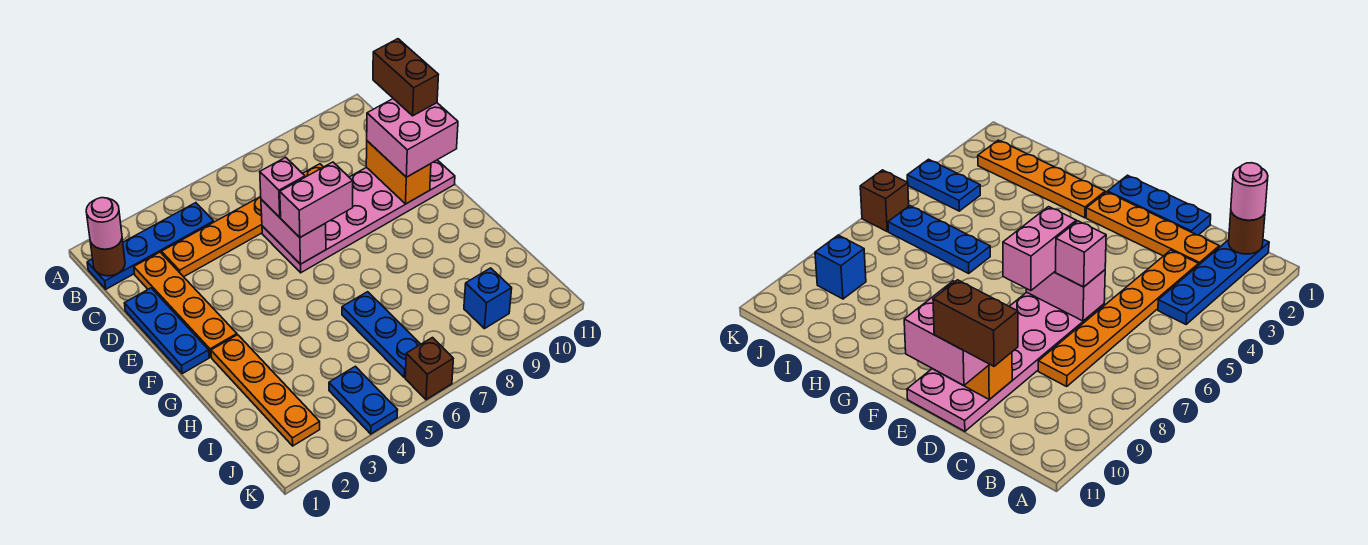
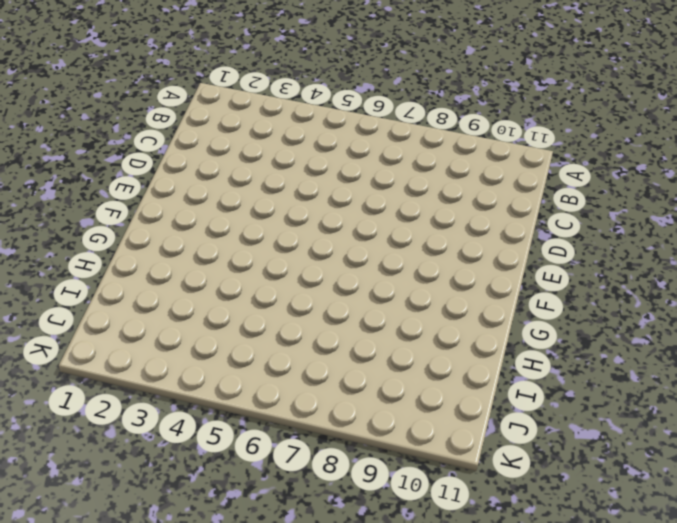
none -> blue plate B1:B4 level 1
none -> orange plate C2:F2 level 1
none -> orange plate C3:C8 level 1

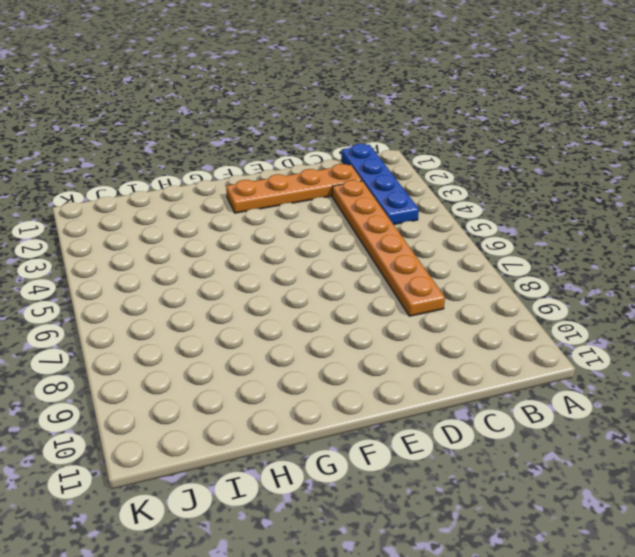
none -> blue plate D1:F1 level 1
none -> pink plate D6:E11 level 1
none -> orange plate G2:J2 level 1

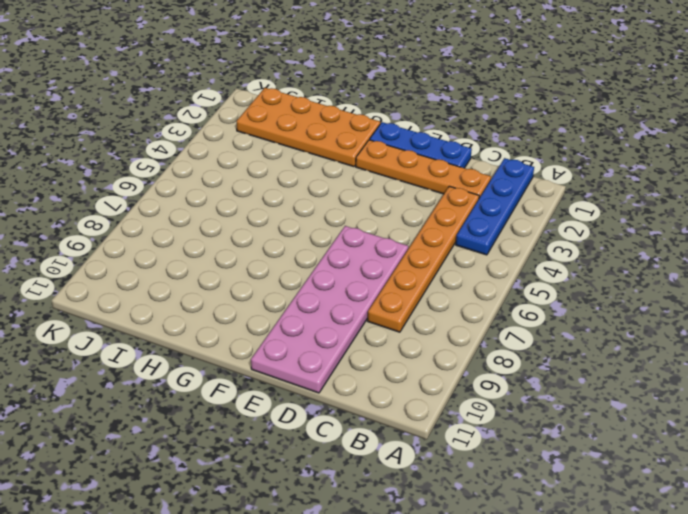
orange plate G1:J2 level 1 -> orange plate G2:J2 level 1
none -> blue plate H6:J6 level 1
none -> blue plate J4:K4 level 1
none -> blue brick J9 level 1

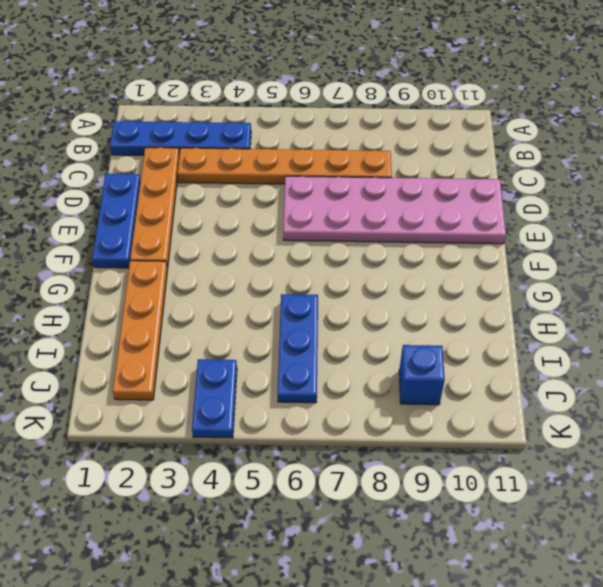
none -> brown brick K6 level 1
none -> brown round brick B1 level 2
none -> pink brick D6:E6 level 2

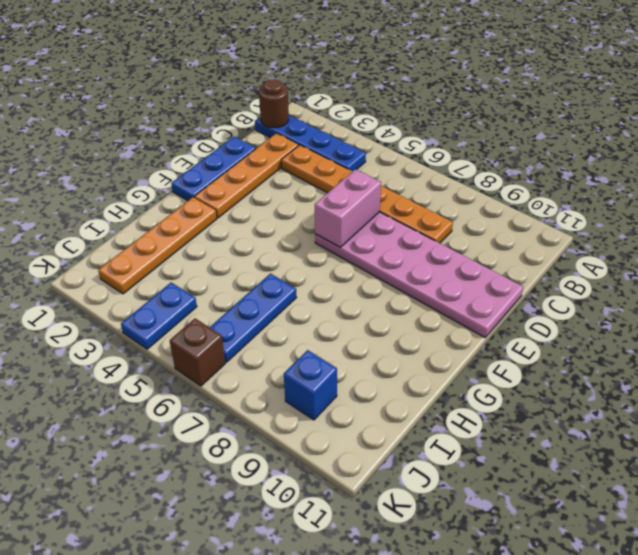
none -> orange brick D10:E10 level 2
none -> pink round brick B1 level 3
none -> pink brick D6 level 3

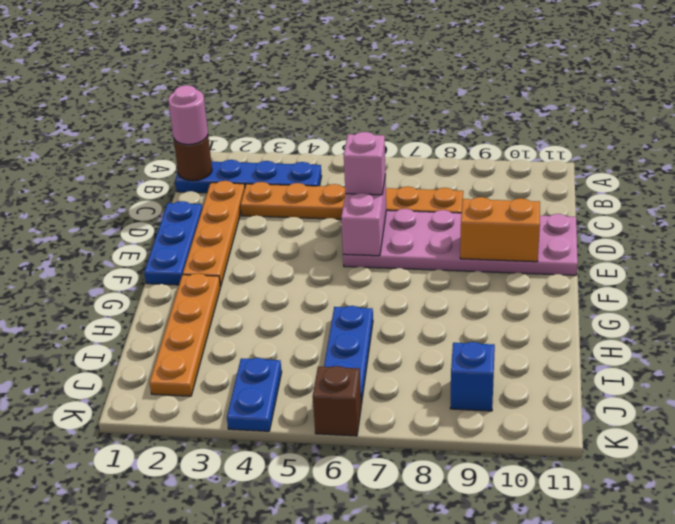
orange brick E9:E10 level 2 -> orange brick D10:E10 level 2
none -> pink brick D10:E11 level 3
none -> pink brick E6:E7 level 3
none -> brown brick C11:D11 level 4

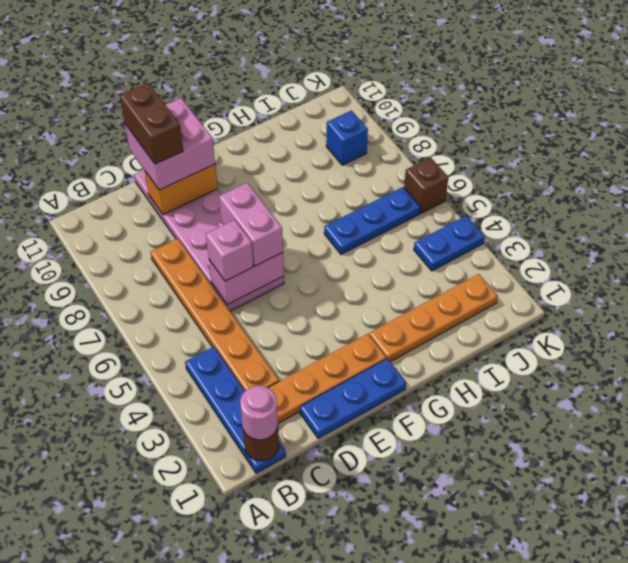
brown brick D10:D11 level 4 -> brown brick C11:D11 level 4

